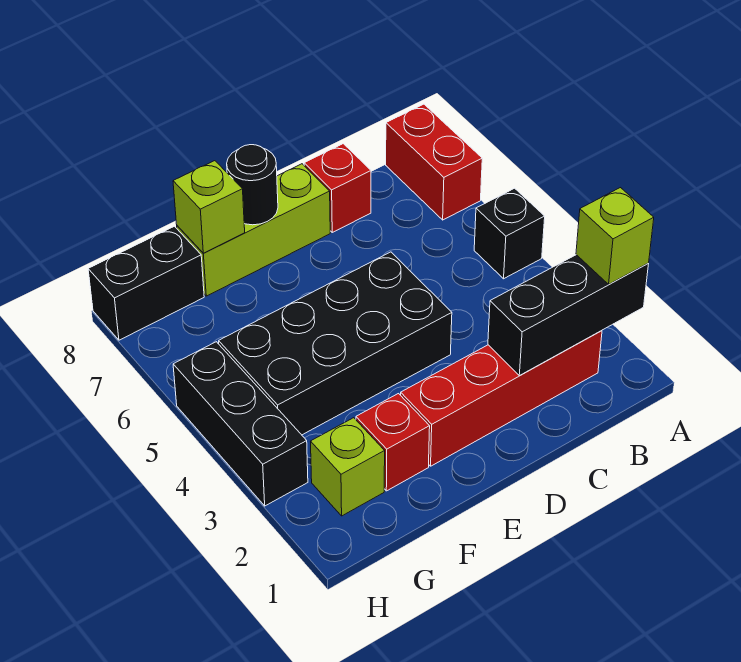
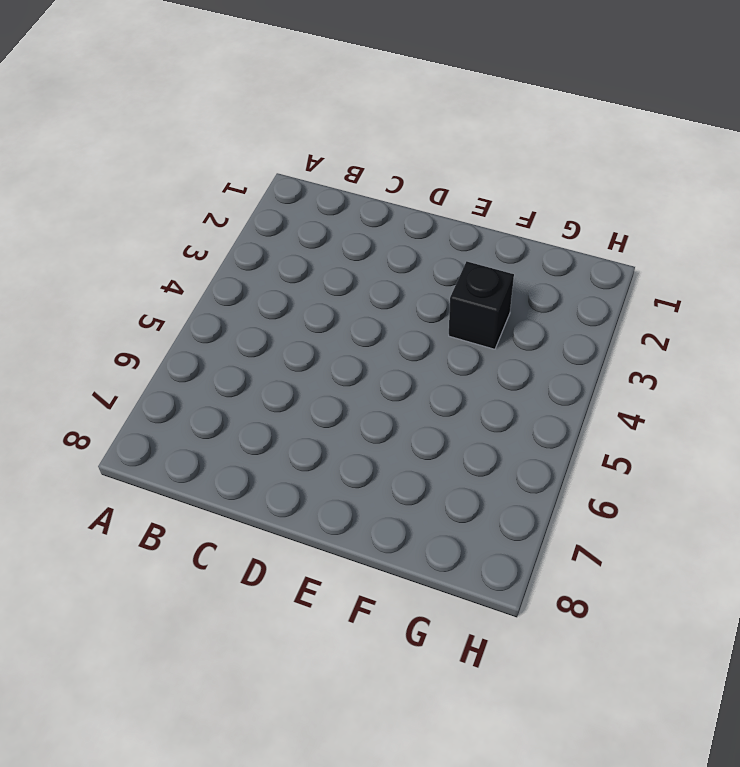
black brick F3 level 1 -> black brick A5 level 1
none -> red brick A7:A8 level 1
none -> red brick B2:E2 level 1
none -> red brick C8 level 1

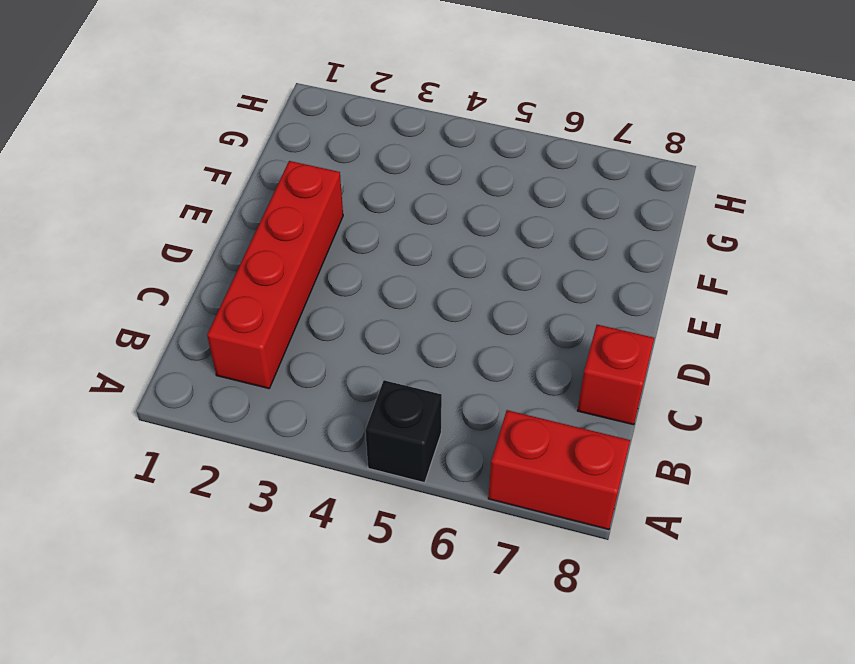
none -> black brick D4:G5 level 1
none -> lime brick D8:F8 level 1
none -> red brick F2 level 1

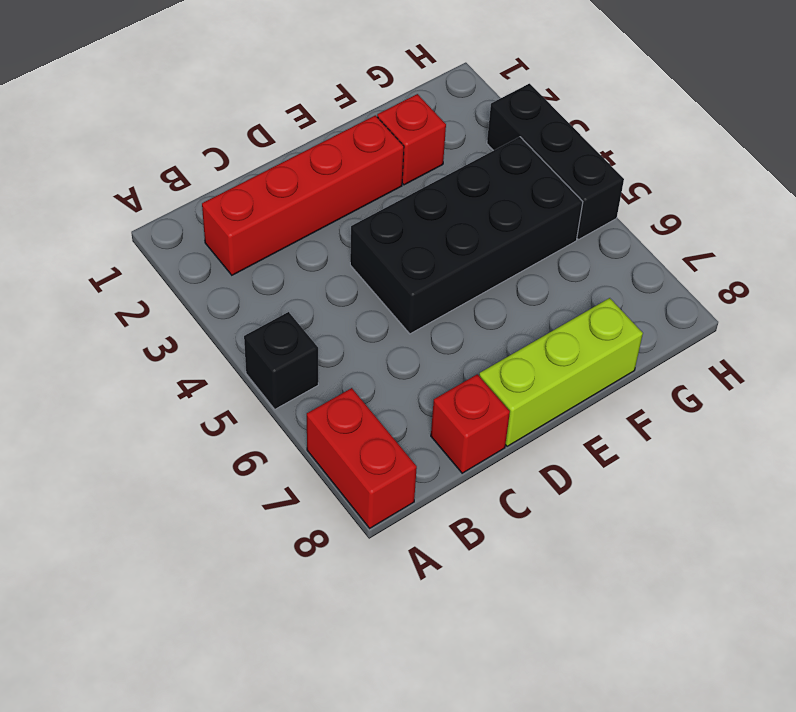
none -> lime brick G2 level 1
none -> black brick G8:H8 level 1
none -> black brick A2:C2 level 2

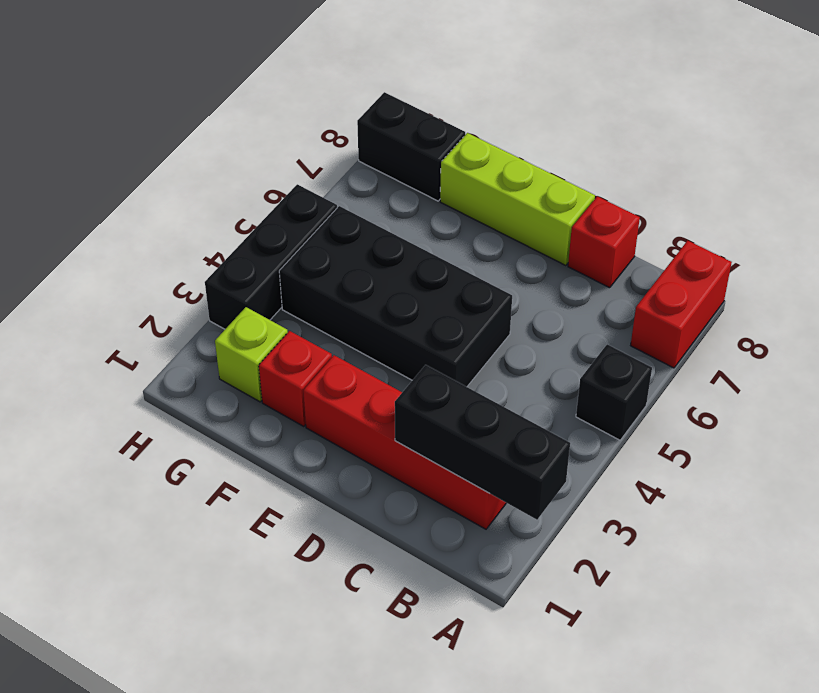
none -> black round brick E8 level 2
none -> lime brick F8 level 2
none -> lime brick A2 level 3

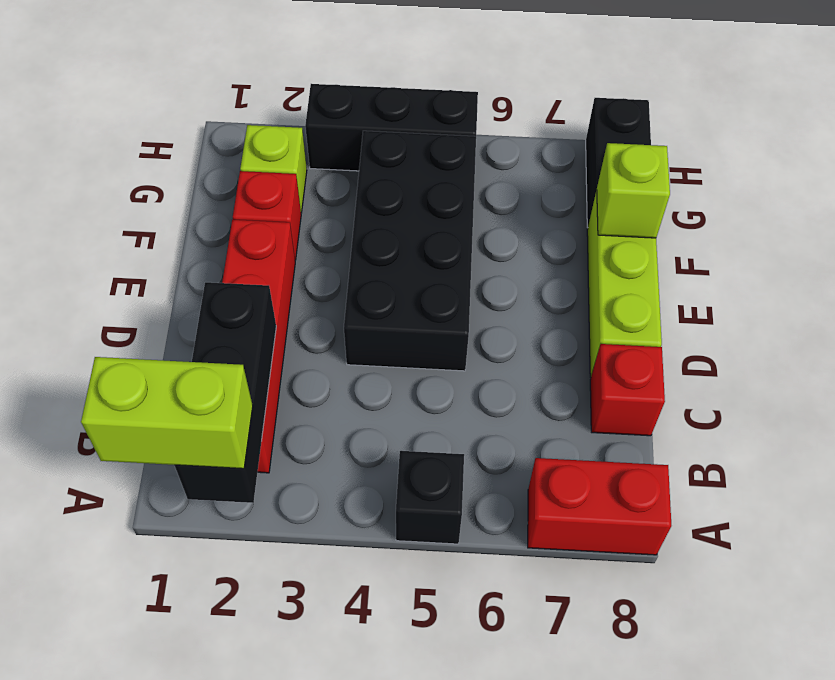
lime brick A1:A2 level 3 -> lime brick A2 level 3
none -> black round brick E8 level 2

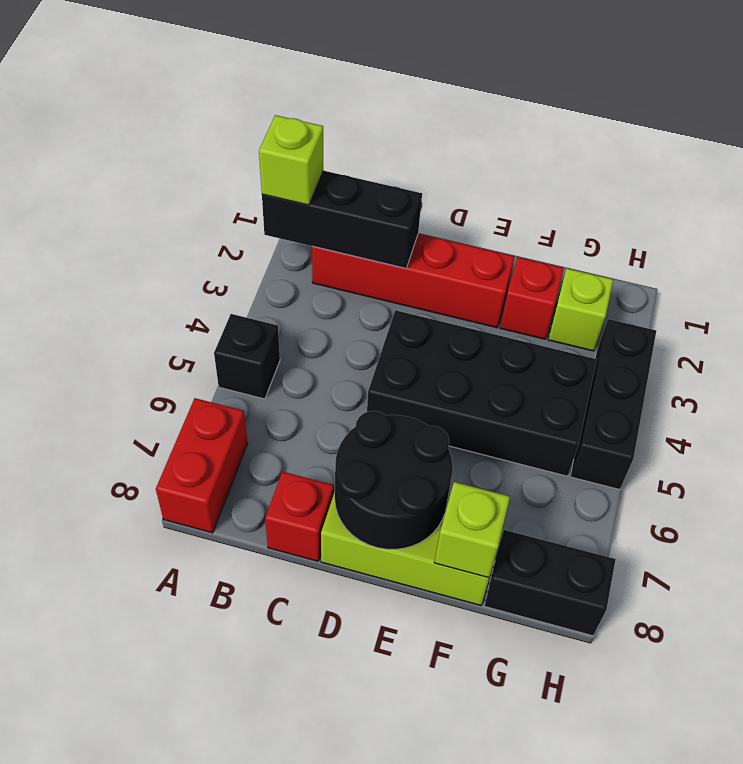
black round brick D7:E8 level 2 -> black round brick E8 level 2

